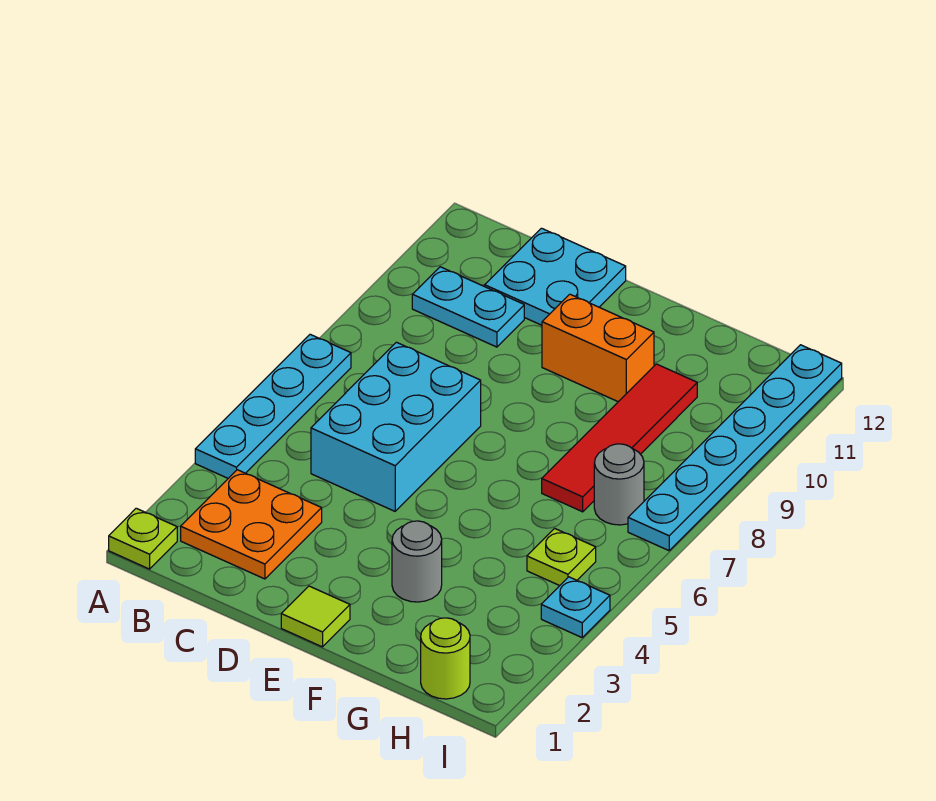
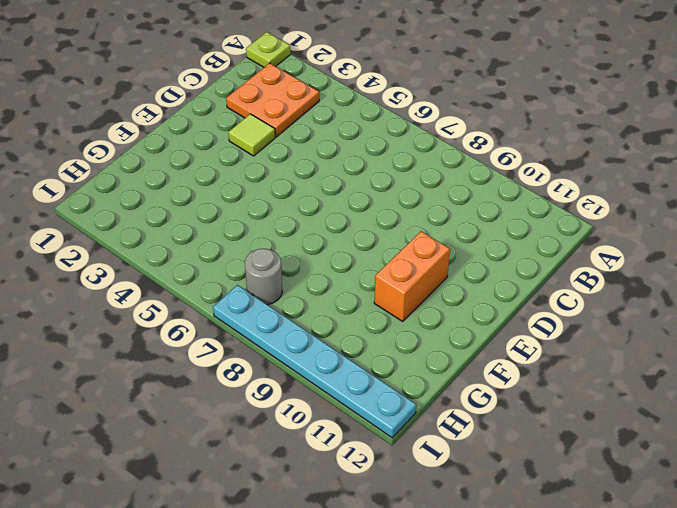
lime tile D3 level 1 -> lime tile E1 level 1
none -> cyan plate A4:A7 level 1
none -> cyan plate B10:C10 level 1
none -> cyan brick C5:D7 level 1

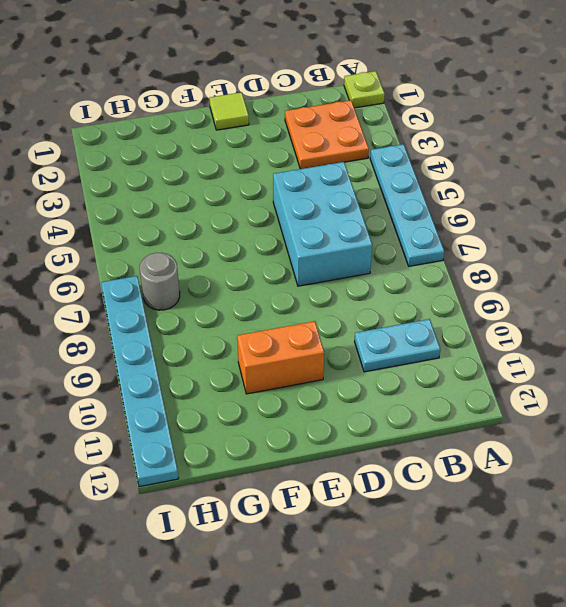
none -> cyan plate C11:D12 level 1
none -> grey round brick F3 level 1
none -> red tile G7:G10 level 1

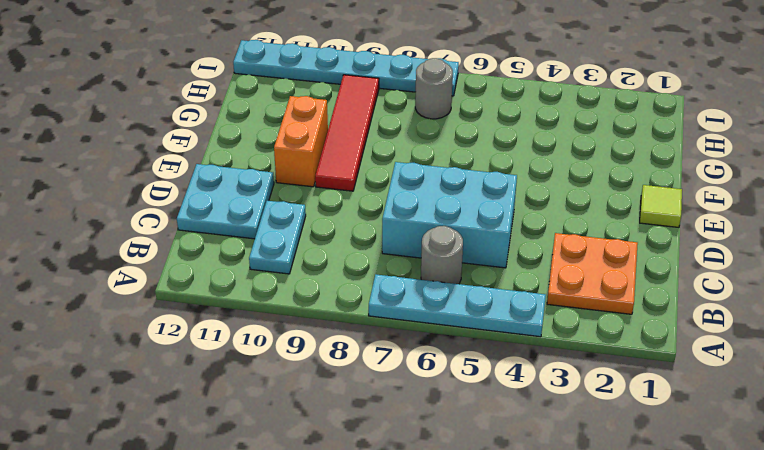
grey round brick B6 level 1 -> grey round brick F3 level 1
red tile E9:H9 level 1 -> red tile G7:G10 level 1
none -> lime plate A1 level 1
none -> lime round brick H1 level 1
none -> lime plate H5 level 1

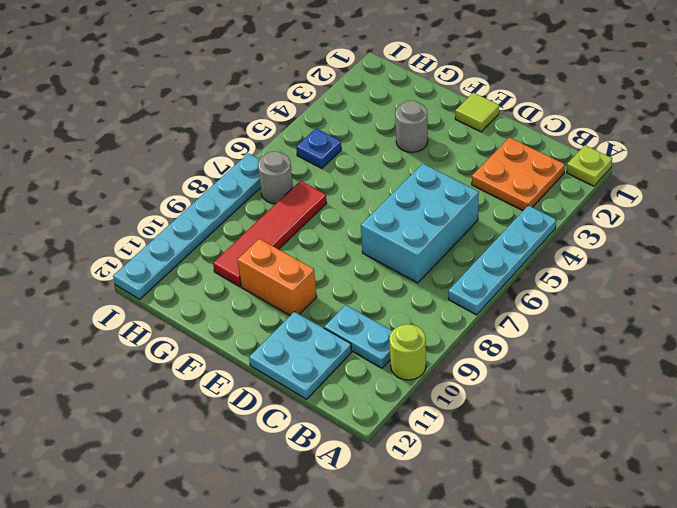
lime round brick A10 level 1 -> lime round brick H1 level 1
blue plate H5 level 1 -> lime plate H5 level 1
none -> cyan plate I4 level 1

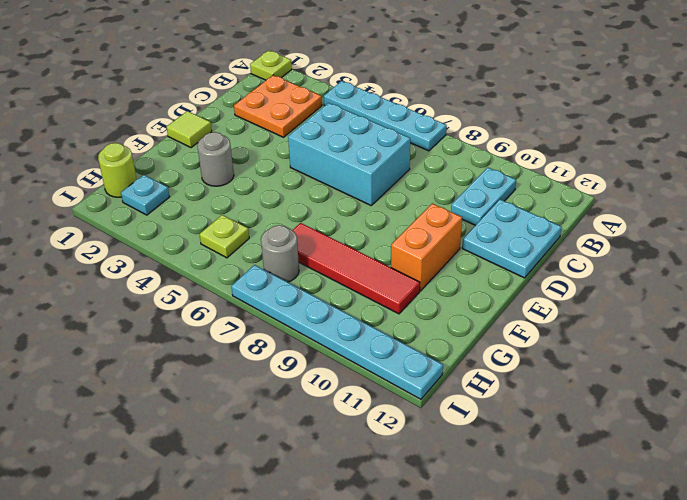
cyan plate H2 level 1 -> cyan plate I4 level 1

